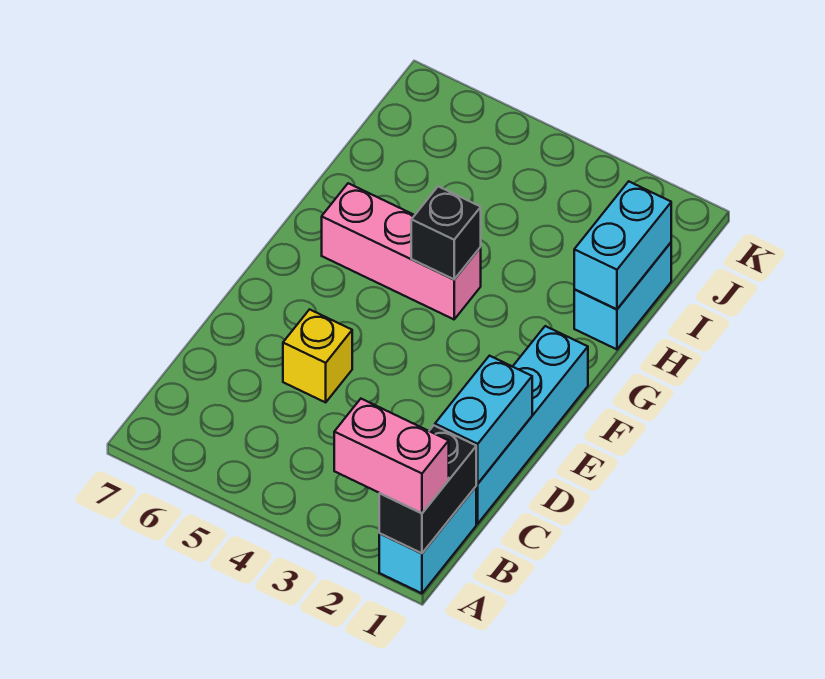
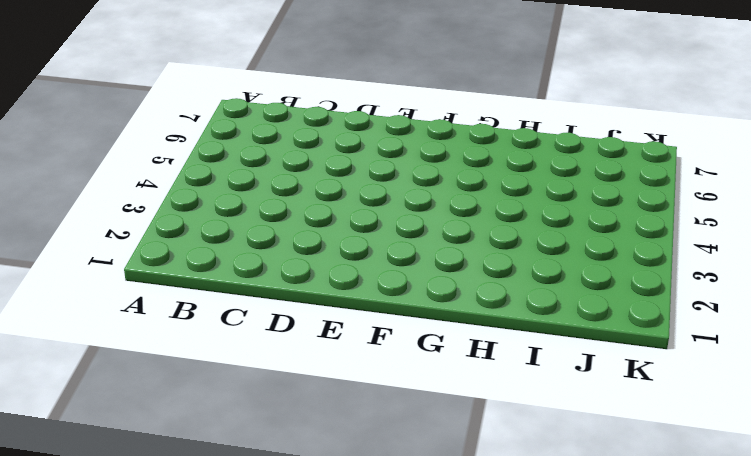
none -> cyan brick A1:B1 level 1
none -> cyan brick C1:F1 level 1

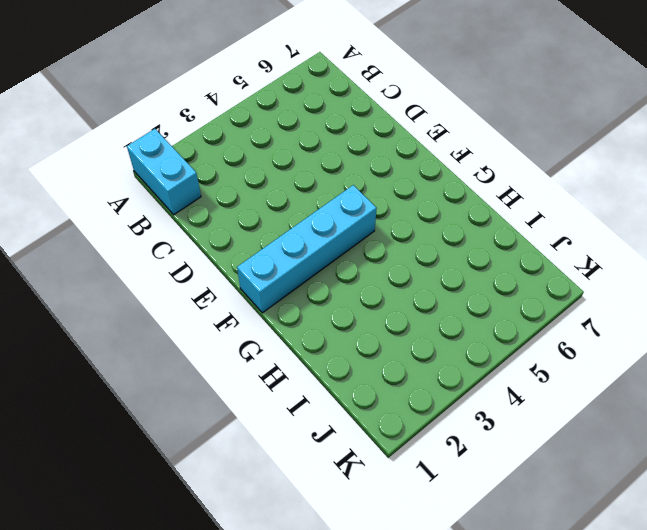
cyan brick F1:F4 level 1 -> cyan brick C1:F1 level 1
none -> yellow brick D5 level 1
none -> pink brick G4:G6 level 1

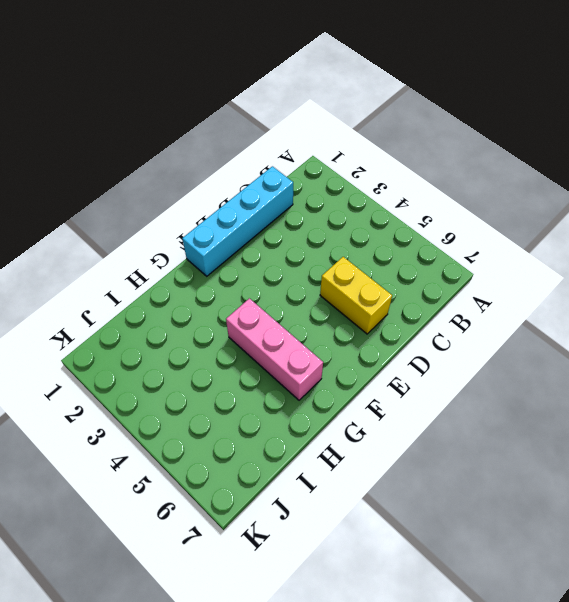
yellow brick D5:D6 level 1 -> yellow brick D5 level 1
none -> cyan brick A1:B1 level 1
none -> cyan brick H1:I1 level 1

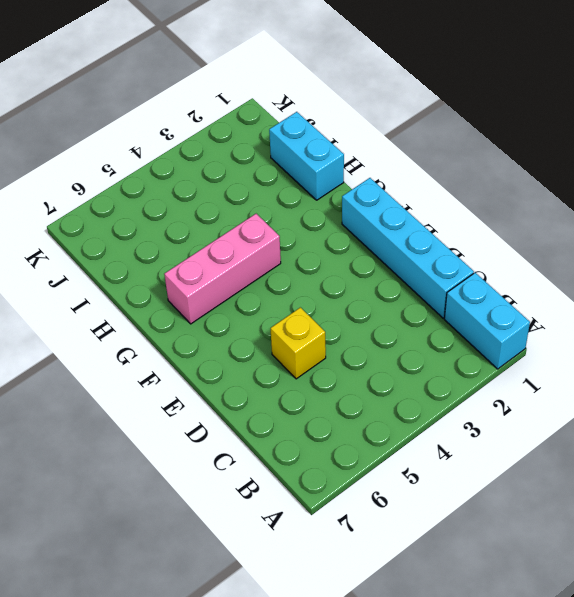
none -> black brick A1:B1 level 2
none -> cyan brick C1:D1 level 2

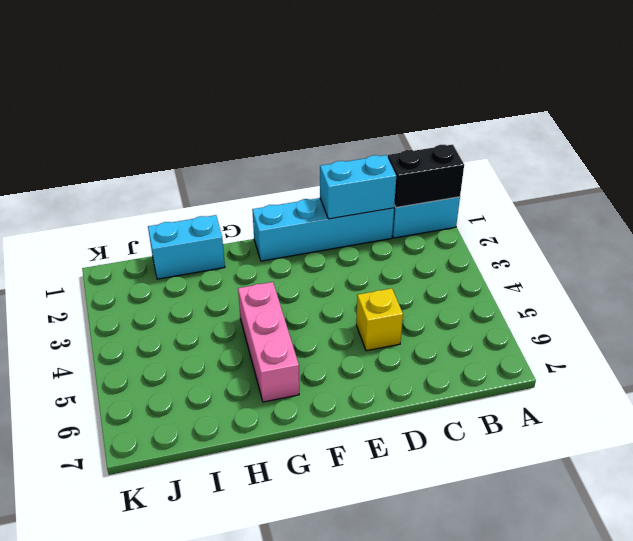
none -> black brick G4 level 2
none -> cyan brick H1:I1 level 2

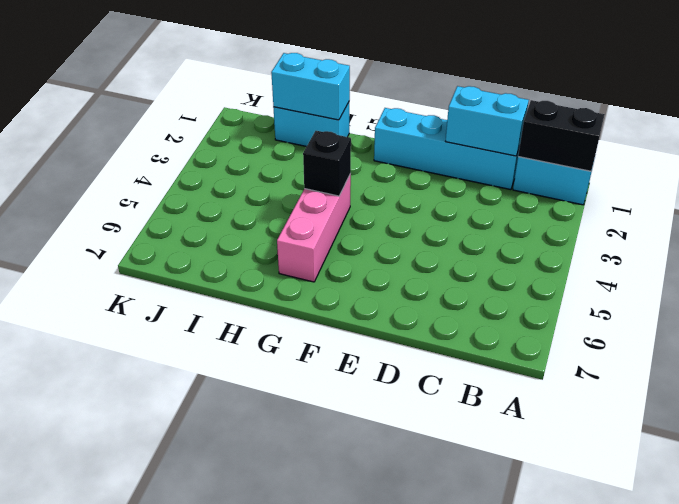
none -> yellow brick D5 level 1
none -> pink brick A1:A2 level 3

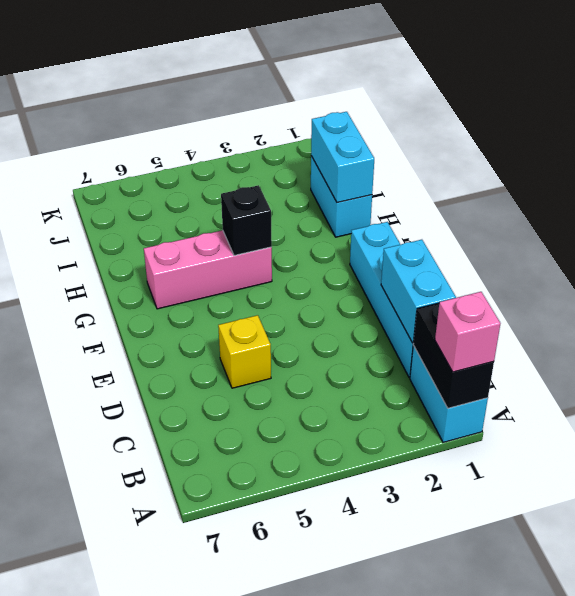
pink brick A1 level 3 -> pink brick A1:A2 level 3

